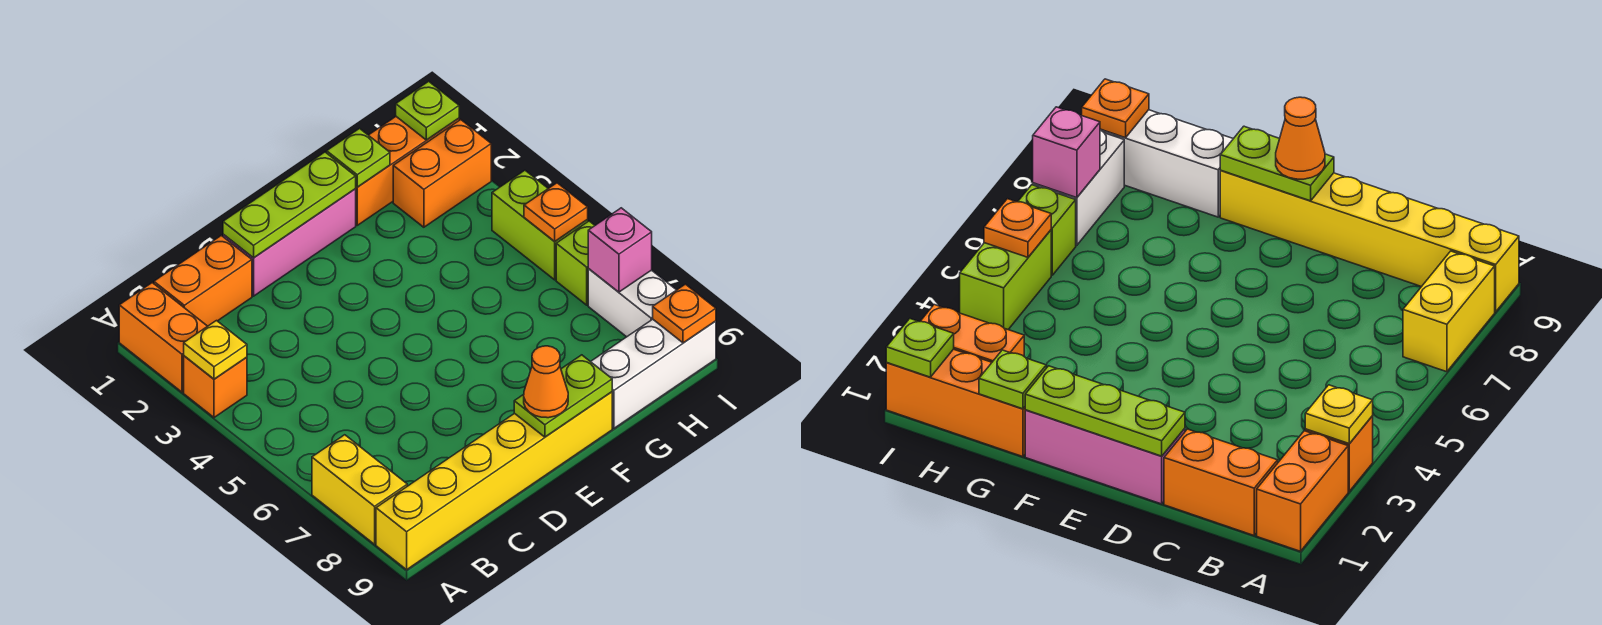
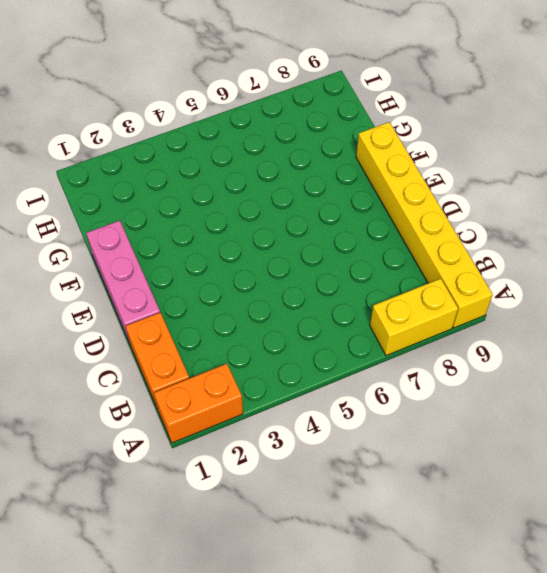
none -> orange brick A3 level 1
none -> orange brick G1:I1 level 1
none -> white brick G9:I9 level 1

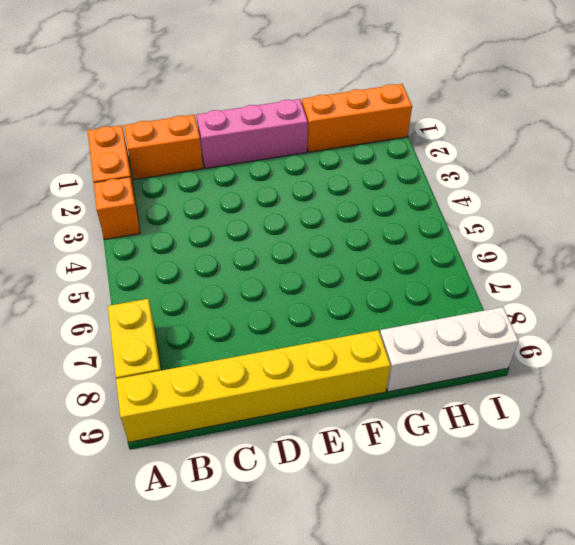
none -> orange brick H2:I2 level 1
none -> lime brick I4:I5 level 1
none -> lime brick I6 level 1

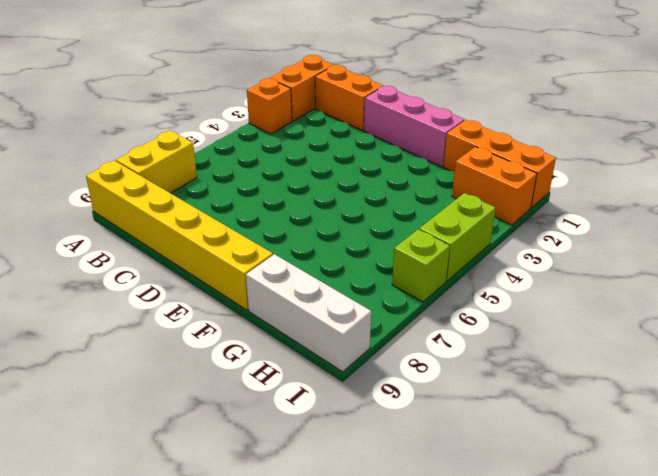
none -> white brick I7:I8 level 1
none -> yellow plate A3 level 2
none -> lime plate D1:F1 level 2

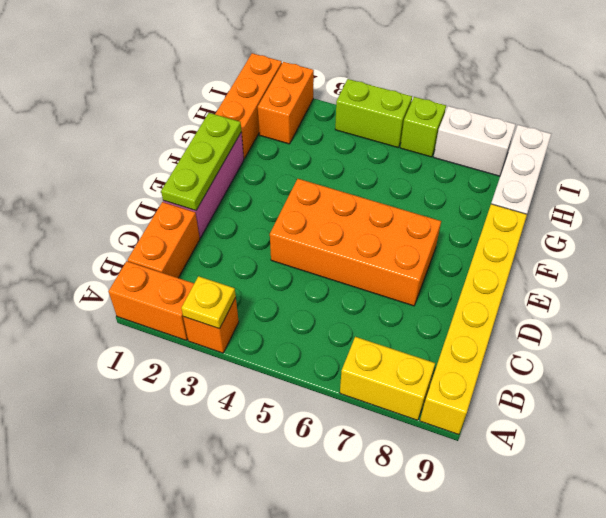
orange brick D4:E7 level 1 -> none
none -> lime plate E9:F9 level 2
none -> lime plate G1 level 2
none -> lime plate I1 level 2

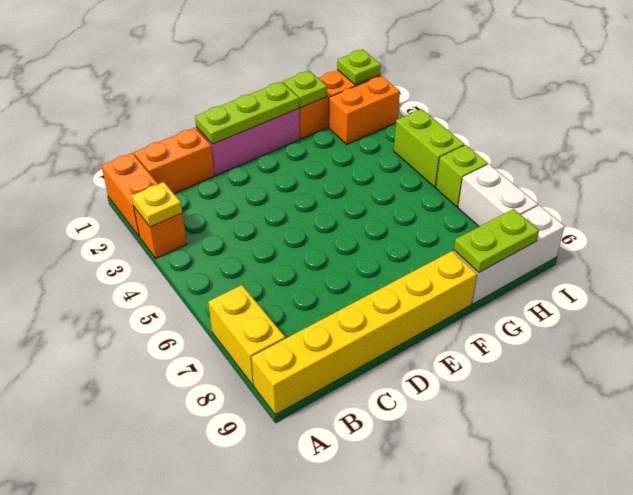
lime plate G9:H9 level 2 -> lime plate E9:F9 level 2
none -> orange plate I5 level 2
none -> pink brick I7 level 2
none -> orange plate I9 level 2

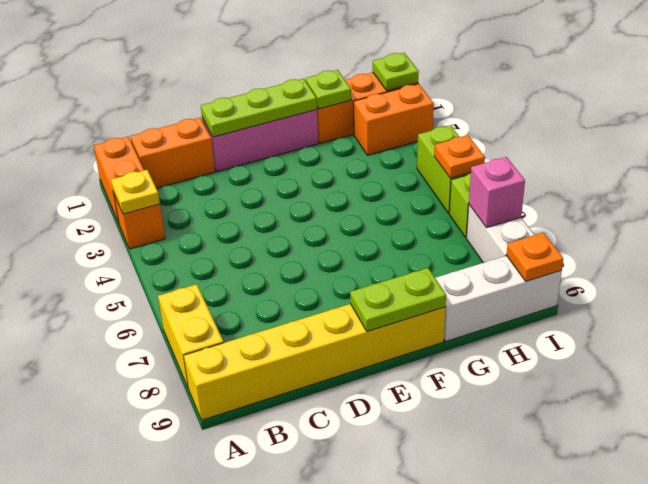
none -> orange cone E9 level 3

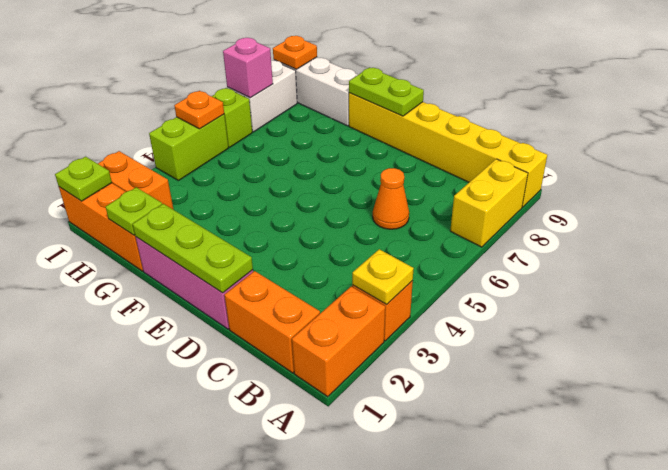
orange cone C6 level 1 -> orange cone E9 level 3

